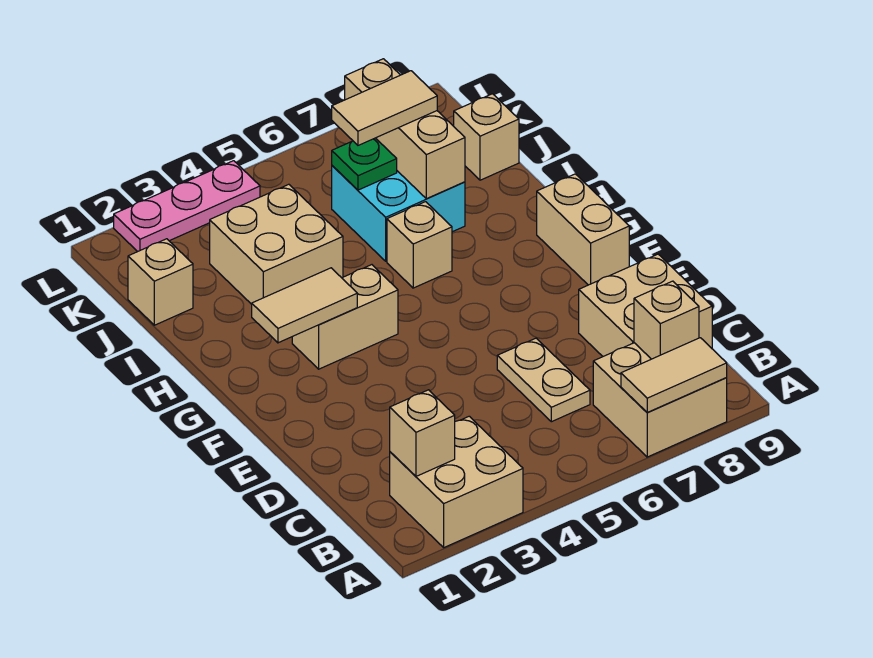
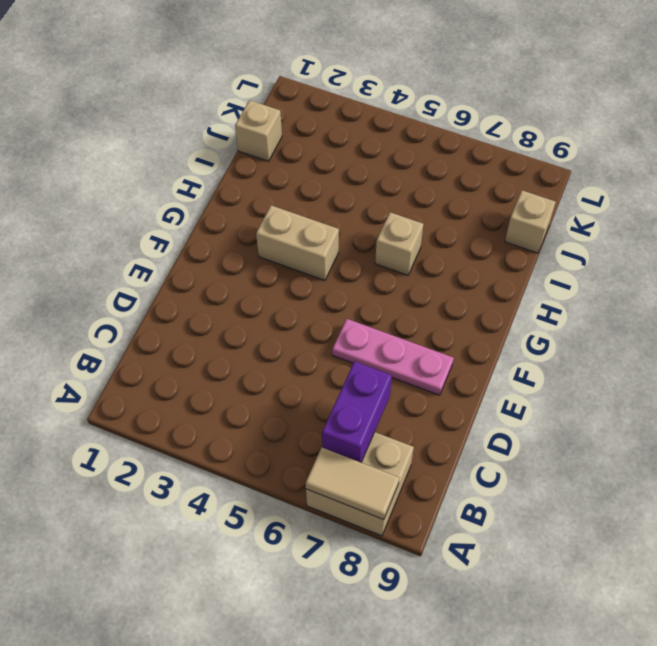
purple brick B7:C7 level 2 -> none
pink plate E6:E8 level 1 -> pink plate L2:L4 level 1
none -> tan brick A2:B3 level 1
none -> tan plate C6:D6 level 1
none -> tan brick C8:D9 level 1

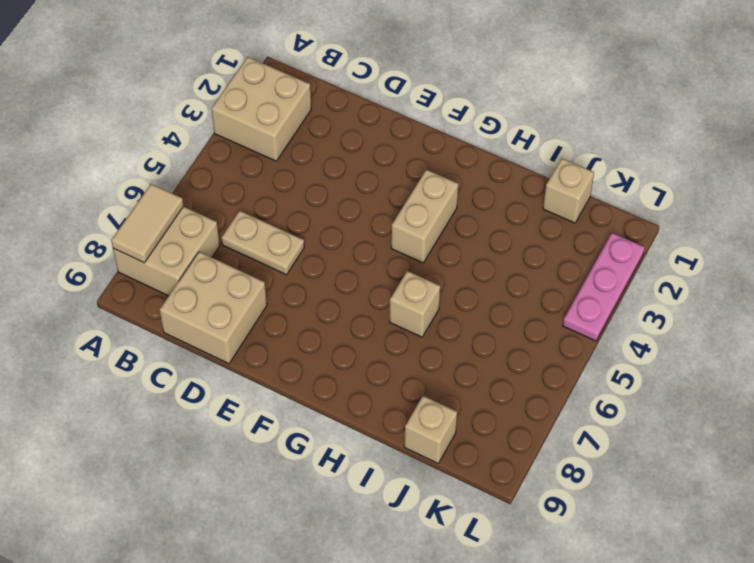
none -> tan brick F9:G9 level 1
none -> tan brick I3:J4 level 1
none -> cyan brick I6:J7 level 1

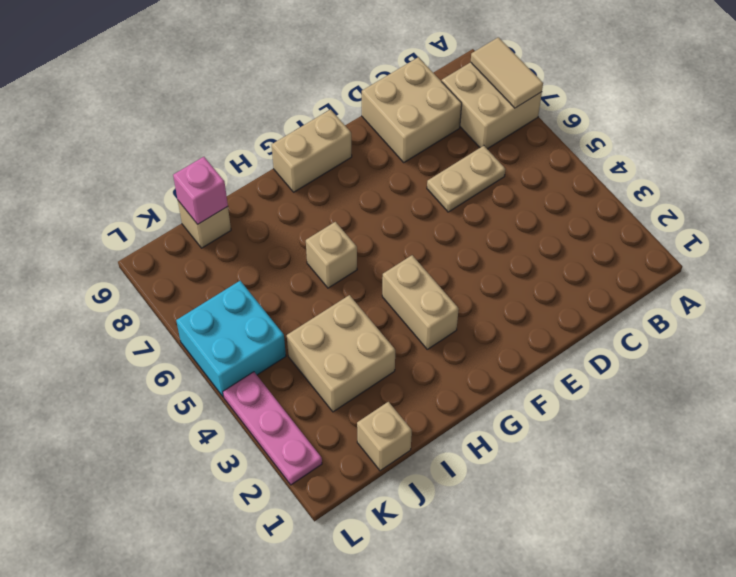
pink brick J9 level 2 -> none
cyan brick K5:L6 level 1 -> cyan brick I6:J7 level 1
none -> tan brick A2:B3 level 1
none -> tan brick B2 level 2
none -> tan brick B8 level 2

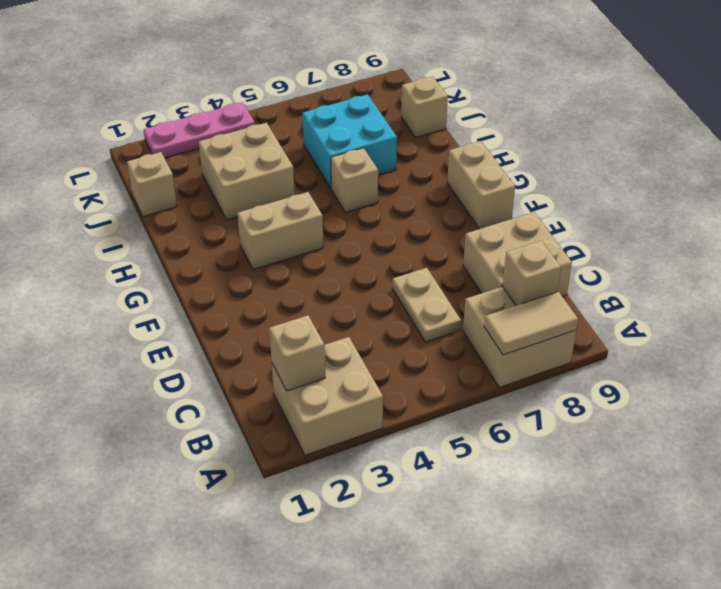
none -> tan tile G2:G3 level 2
none -> tan brick I7:K7 level 2
none -> green plate J6 level 2

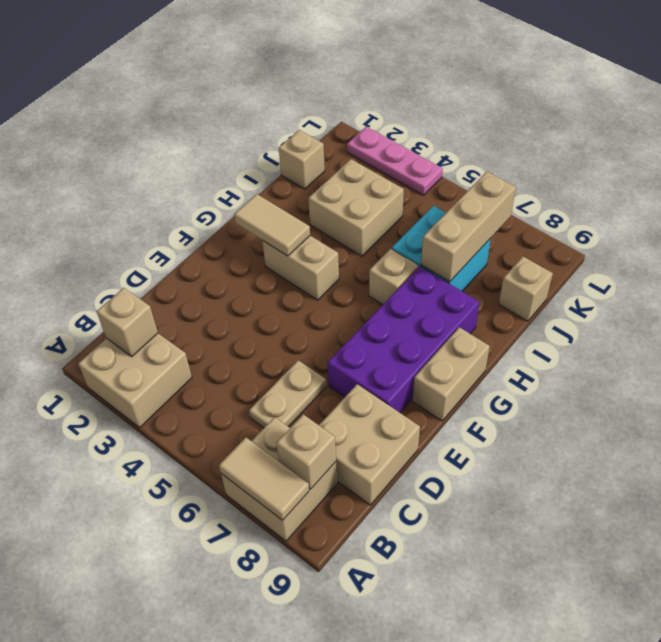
purple brick E7:H8 level 1 -> none
none -> green plate J6 level 2
none -> tan tile J6:J7 level 3

